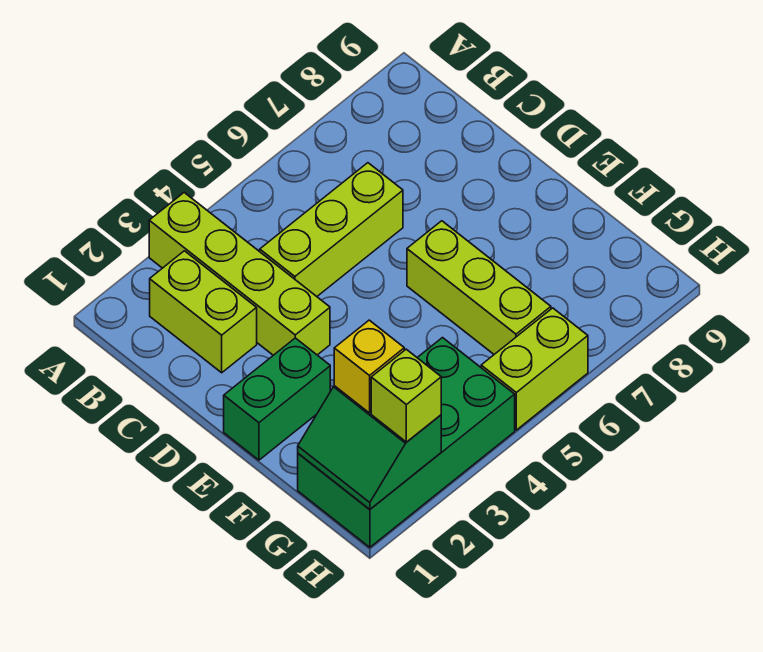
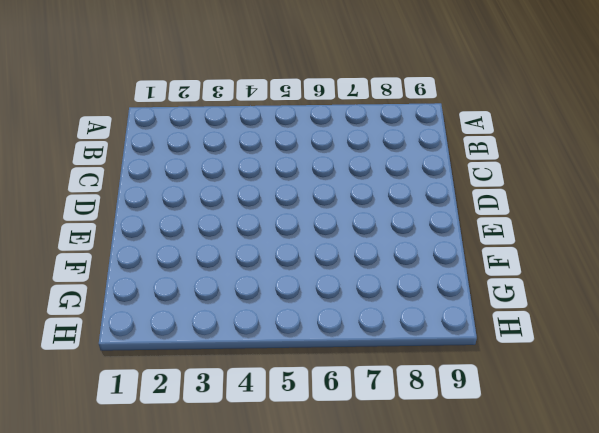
none -> lime brick A3:D3 level 1
none -> lime brick B2:C2 level 1

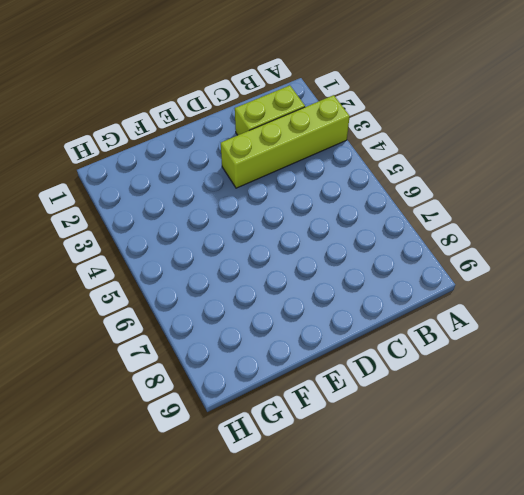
none -> lime brick C4:C6 level 1
none -> green brick E1:E2 level 1

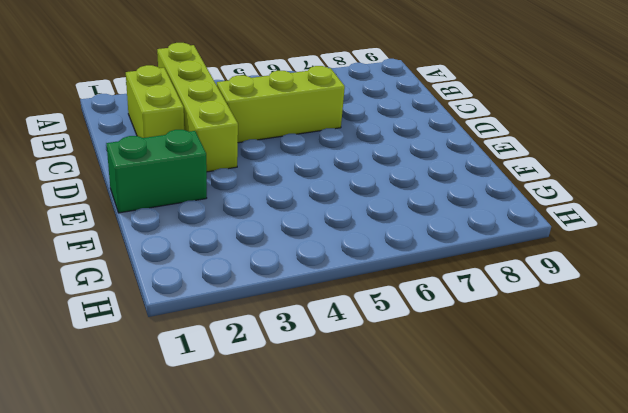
none -> lime brick E6:G6 level 1
none -> green brick G1:H4 level 1

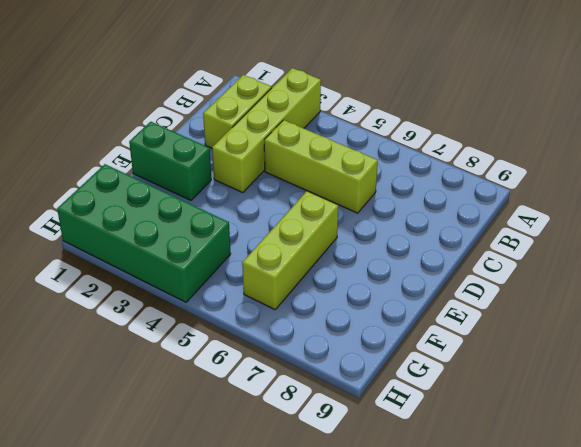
none -> lime brick H5:H6 level 1
none -> green slope G1:H2 level 2 top 2

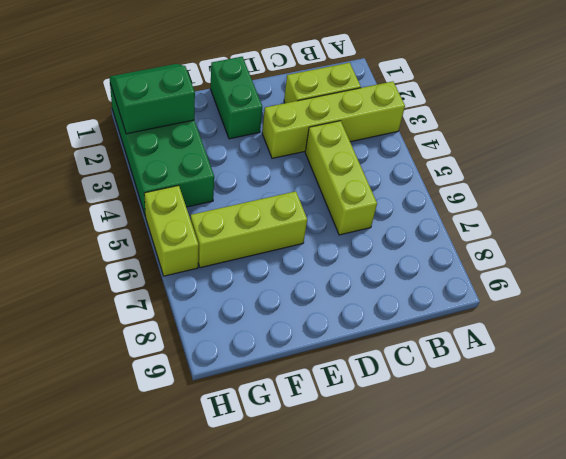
none -> yellow brick G2 level 3
none -> lime brick H2 level 3

